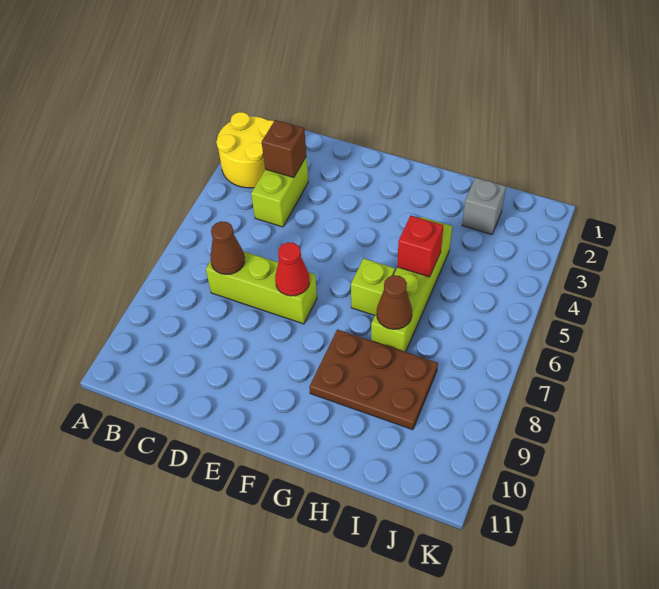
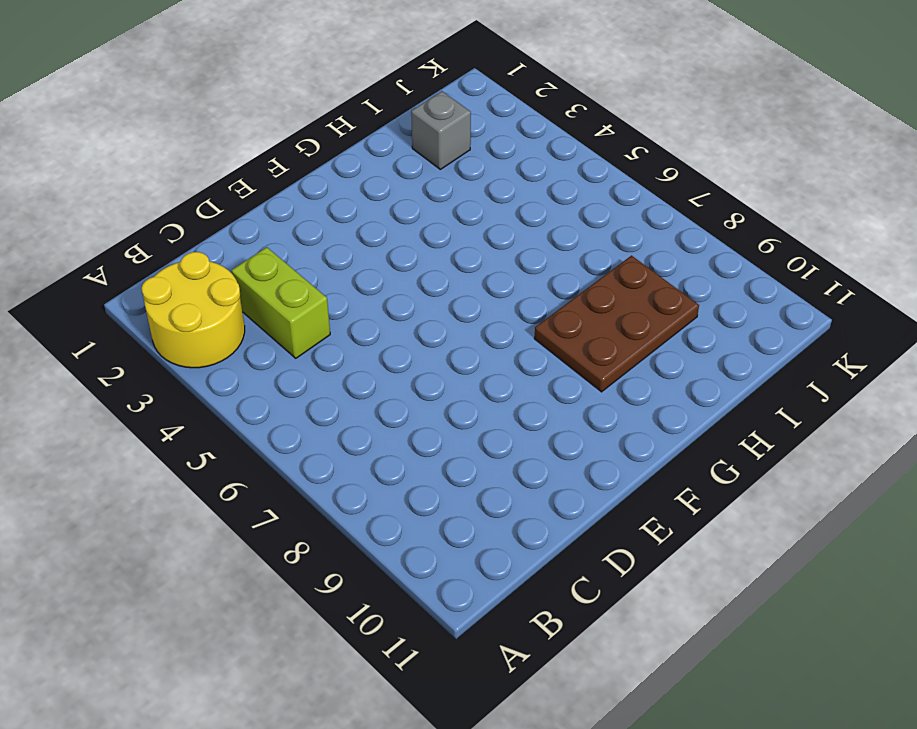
none -> lime brick C7:E7 level 1
none -> lime brick G6 level 1
none -> lime brick H4:H7 level 1

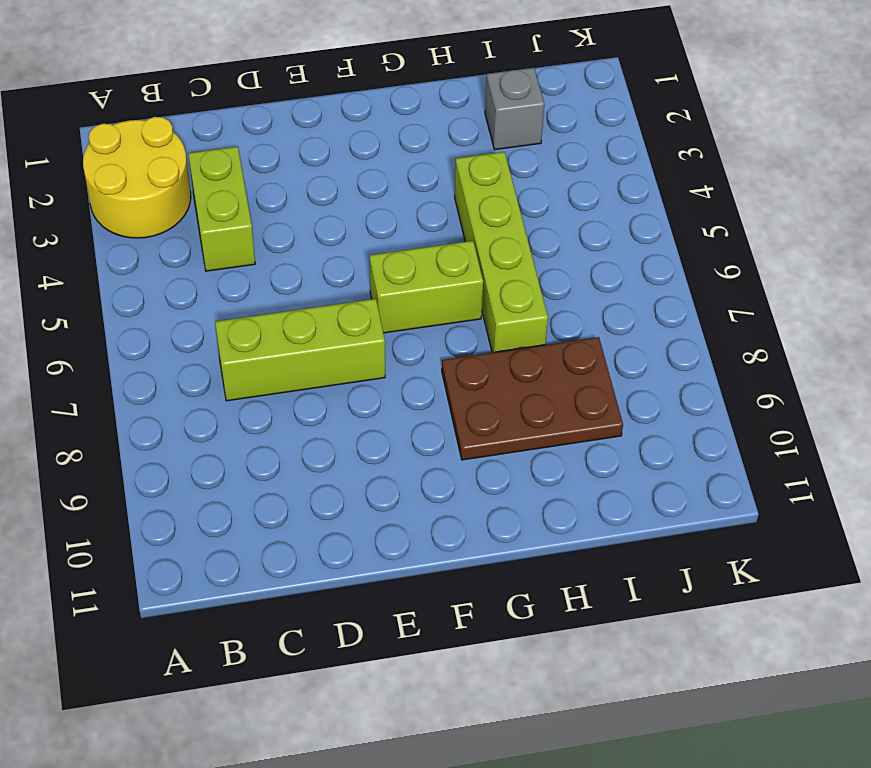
lime brick F6:G6 level 1 -> lime brick G6 level 1
none -> brown brick C3 level 2
none -> brown cone C7 level 2
none -> red cone E7 level 2

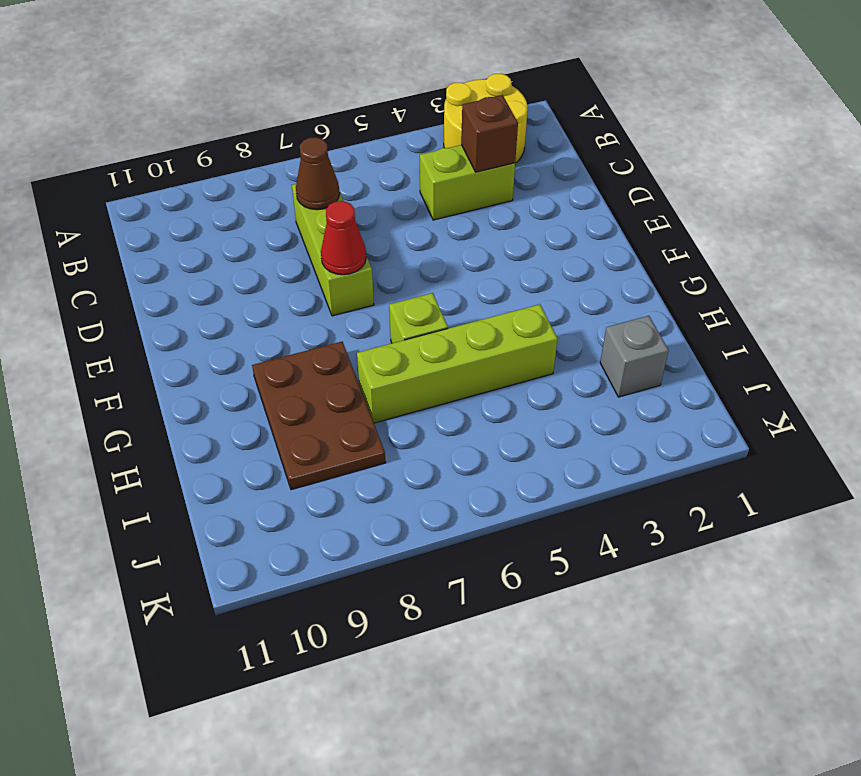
none -> red brick H5 level 2
none -> brown cone H7 level 2

